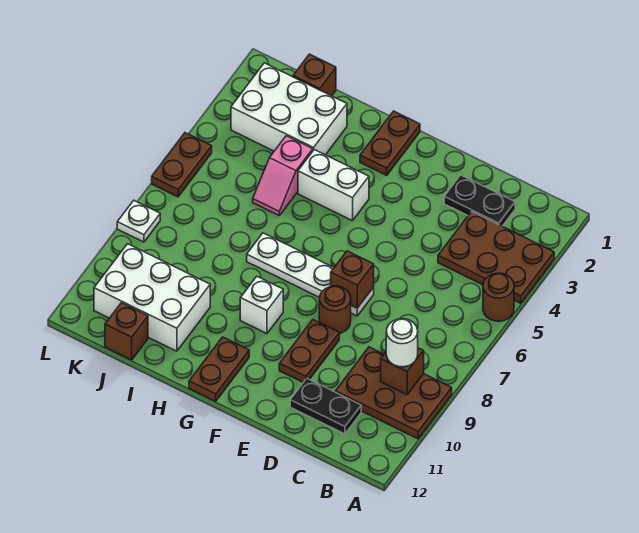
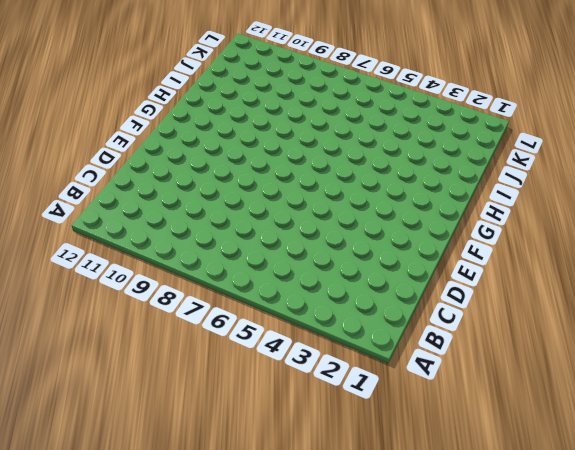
none -> brown plate A3:C4 level 1
none -> brown round brick A5 level 1
none -> brown plate A9:C10 level 1

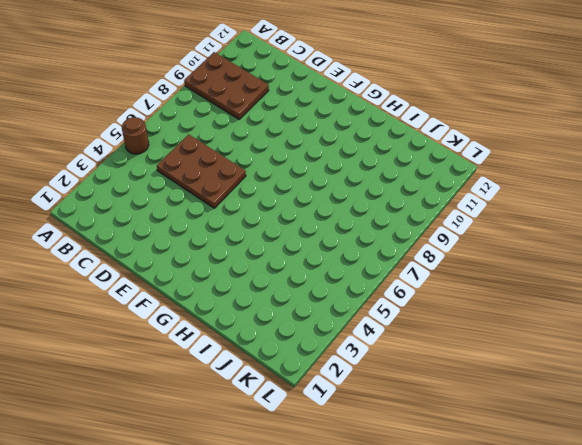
brown plate C5:E6 level 1 -> brown plate A3:C4 level 1
none -> black plate C2:D2 level 1
none -> black plate C11:D11 level 1
none -> white plate E7:H7 level 1

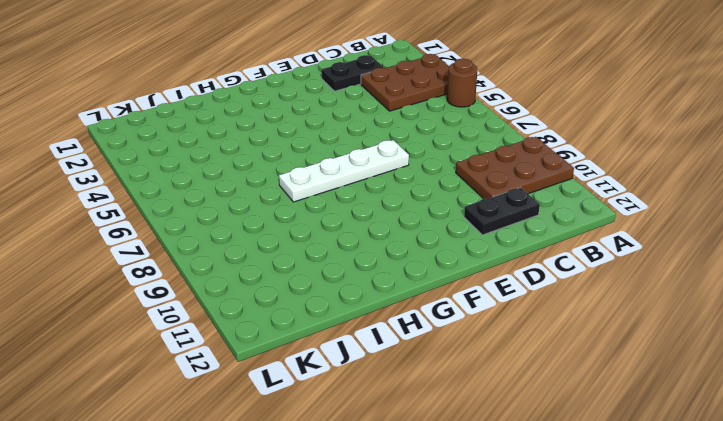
none -> brown round brick E8 level 1
none -> brown plate E9:E10 level 1
none -> brown plate G1:G2 level 1

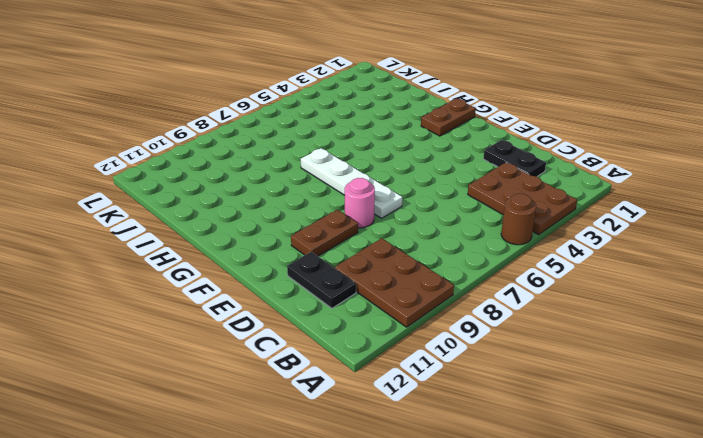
pink round brick E8 level 1 -> brown round brick E8 level 1
none -> white brick G4:H4 level 1
none -> white brick G9 level 1
none -> brown plate G11:G12 level 1

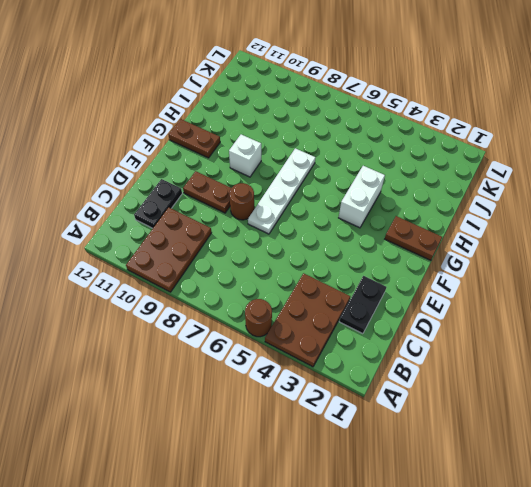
none -> white brick I2:K3 level 1
none -> pink slope I4:I5 level 1 top 4
none -> white brick I10:K11 level 1

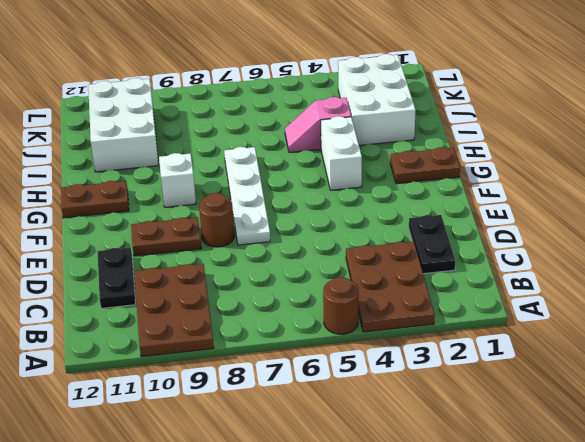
none -> brown brick J1 level 1
none -> brown brick J12 level 1
none -> brown plate L5:L6 level 1

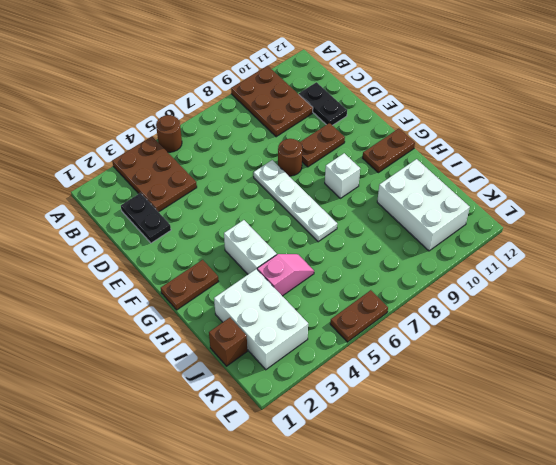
none -> brown brick J12 level 1
none -> white plate L8 level 1
none -> brown brick B9 level 2

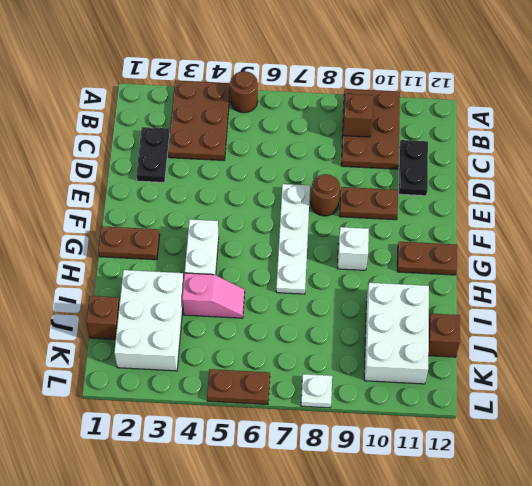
none -> brown brick E7 level 2
none -> white round brick B9 level 3

